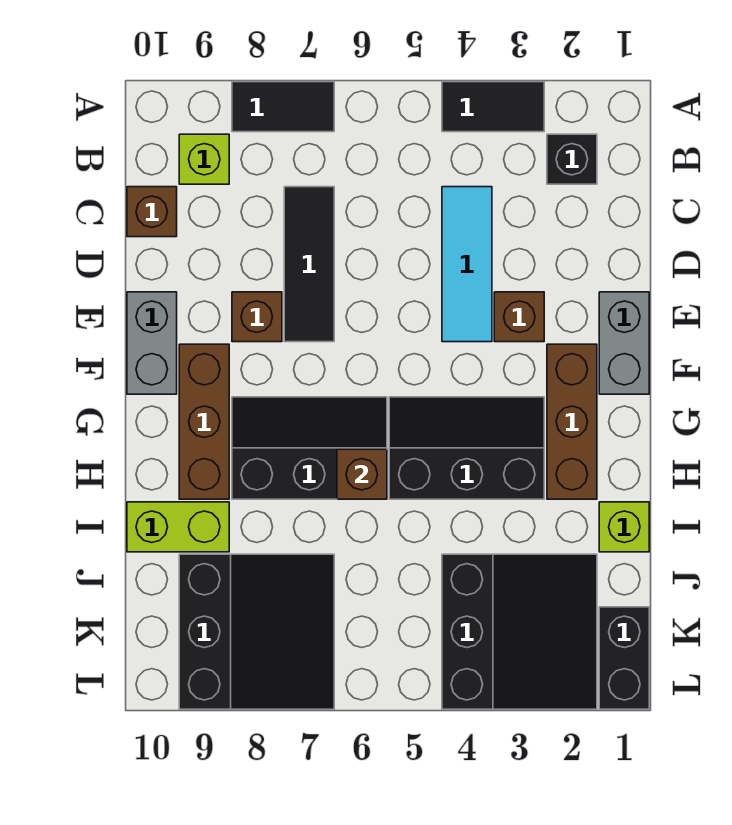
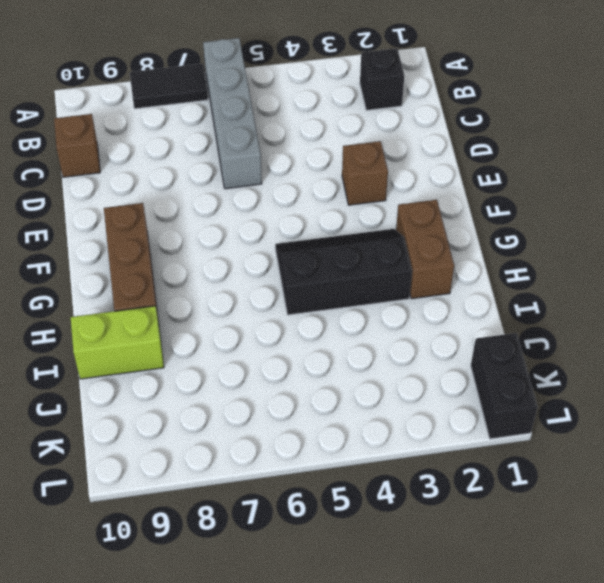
grey brick A6:D6 level 1 -> none
brown brick G2:H2 level 1 -> brown brick F2:H2 level 1
none -> black tile A3:A4 level 1
none -> lime brick B9 level 1
none -> cyan tile C4:E4 level 1

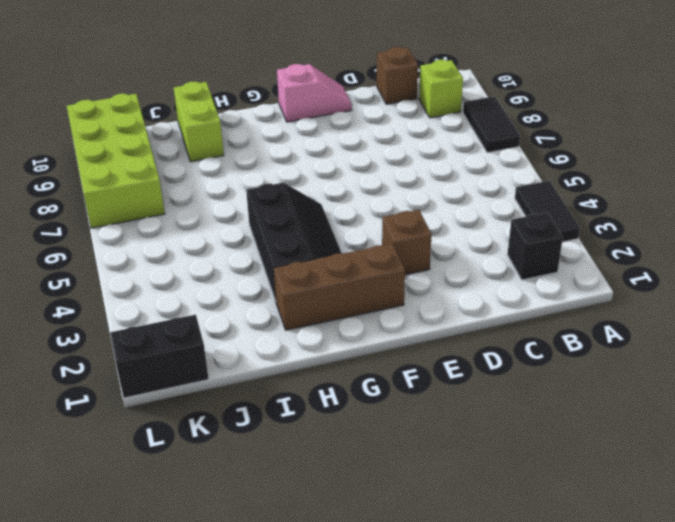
pink slope E10:F10 level 1 top F -> grey brick E10:F10 level 1
lime brick K7:L10 level 1 -> black slope J7:L9 level 1 top 9
none -> cyan tile C4:E4 level 1
none -> black tile C7:E7 level 1
none -> grey brick E1:F1 level 1

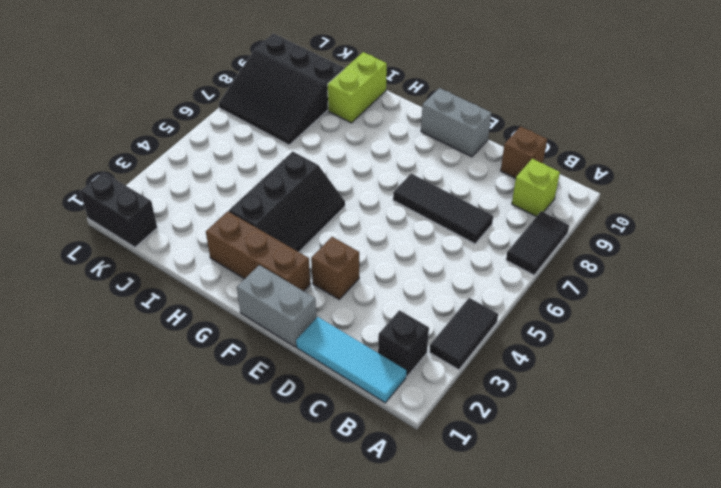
cyan tile B1:D1 level 1 -> cyan tile C4:E4 level 1
none -> brown brick E8 level 1
none -> brown brick F9:H9 level 1
none -> black slope G6:H8 level 1 top H

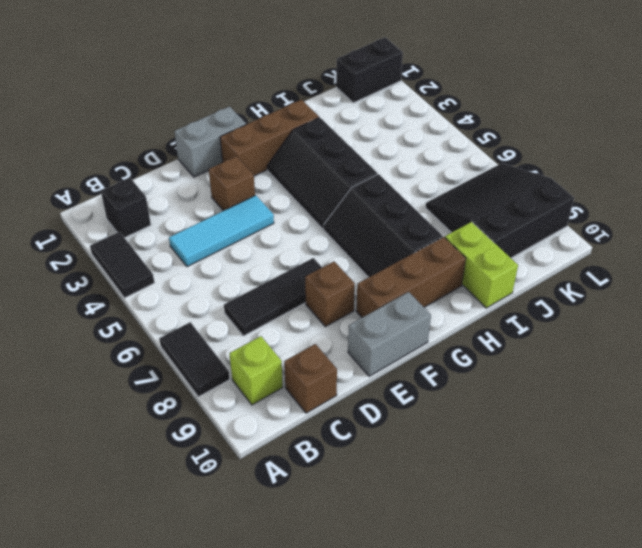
none -> lime brick I1 level 1
none -> black slope J2:L4 level 1 top 4
none -> brown brick H6 level 2

